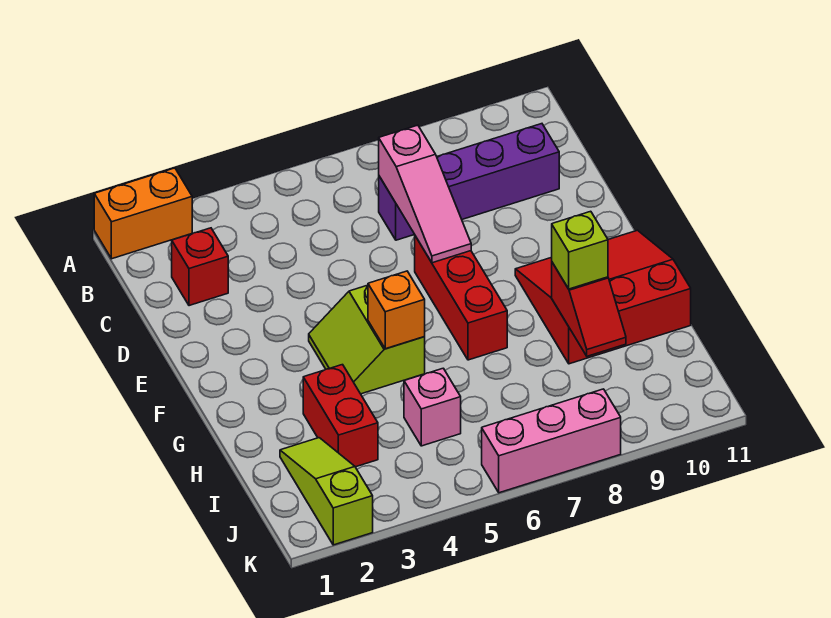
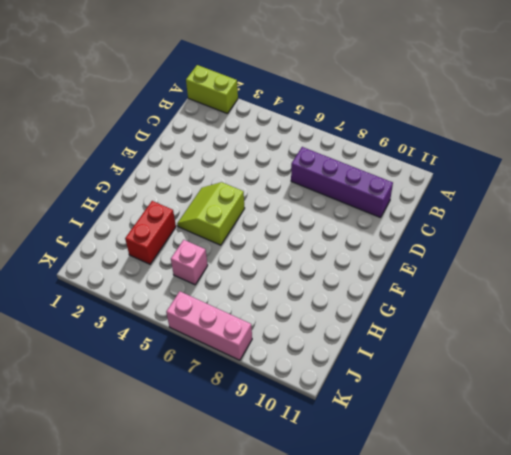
lime brick A1:A2 level 1 -> orange brick A1:A2 level 1
none -> red brick C2 level 1
none -> red brick E7:G7 level 1
none -> red slope F9:H11 level 1 top H

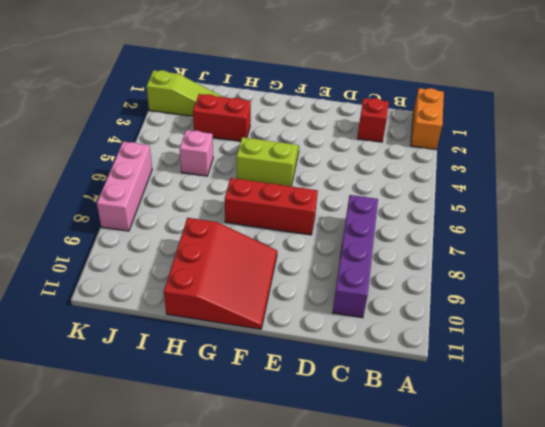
none -> pink slope C7:E7 level 2 top C
none -> orange brick G5 level 2
none -> red slope H9:I9 level 2 top H

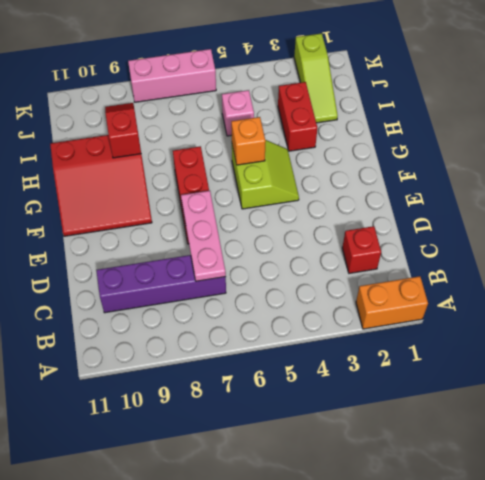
pink plate C7:E7 level 2 -> pink slope C7:E7 level 2 top C
none -> lime brick H9 level 3

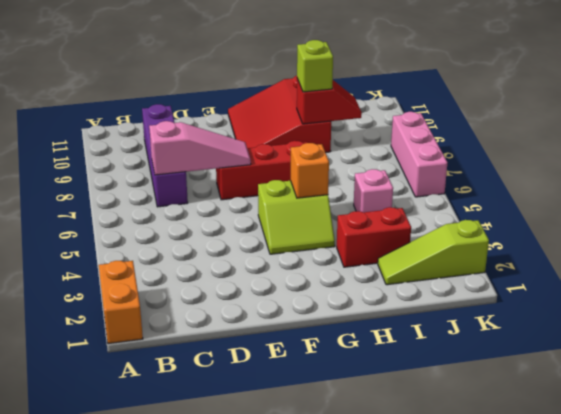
none -> red brick C2 level 1

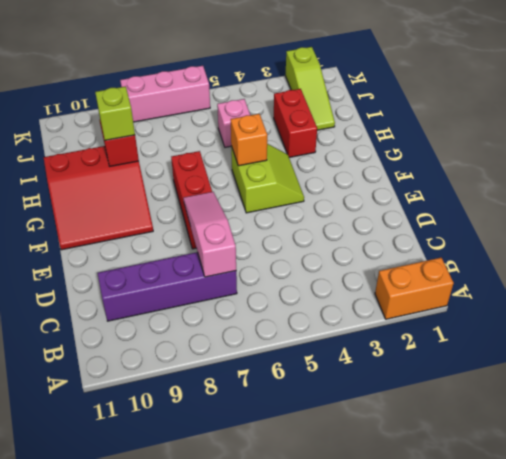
none -> red brick C2 level 1

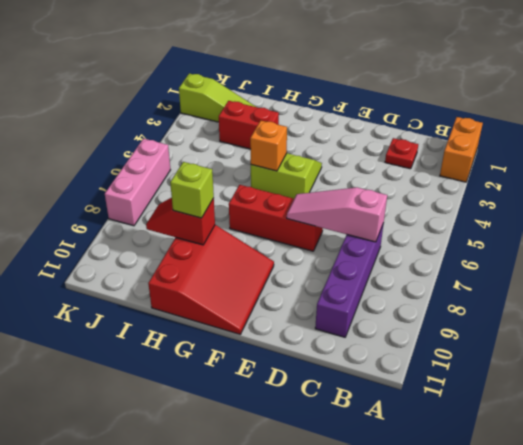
red plate C2 level 1 -> red brick C2 level 1
none -> pink brick I5 level 1

